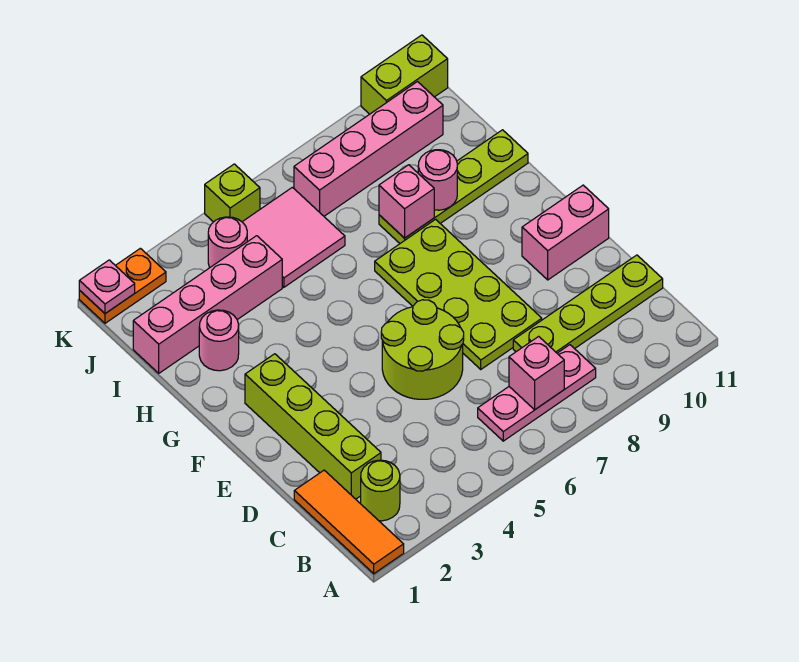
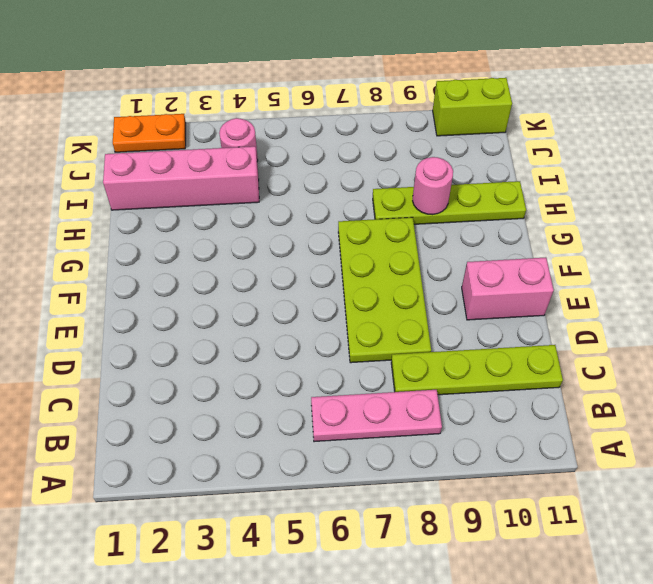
none -> orange tile A1:C1 level 1
none -> lime round brick B2 level 1
none -> lime brick C2:F2 level 1

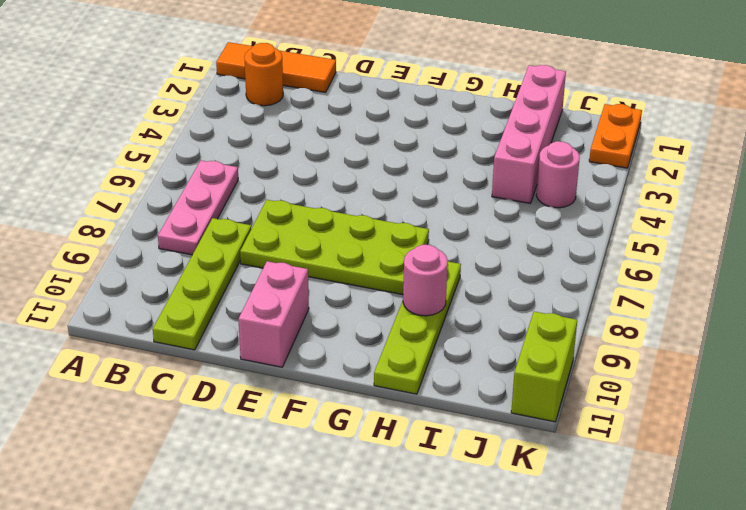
orange round brick B2 level 1 -> lime round brick B2 level 1
none -> lime brick C2:F2 level 1
none -> lime round brick D5:E6 level 1
none -> pink round brick H2 level 1

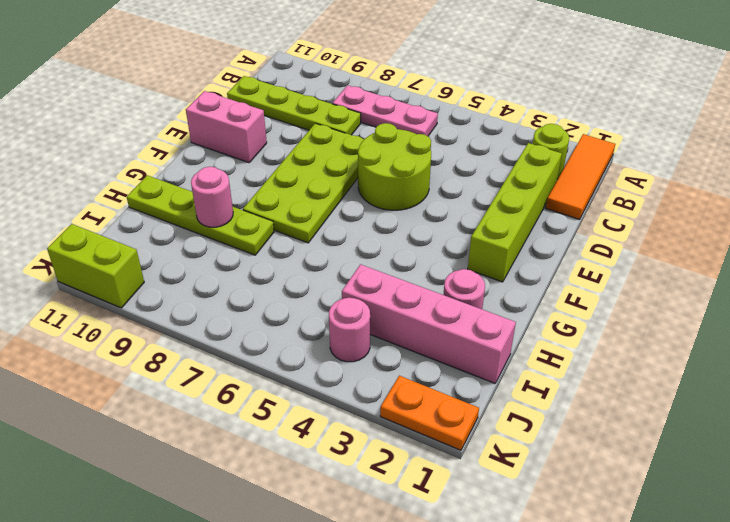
none -> pink tile I5:J6 level 1
none -> pink brick J7:J10 level 1
none -> lime brick K5 level 1

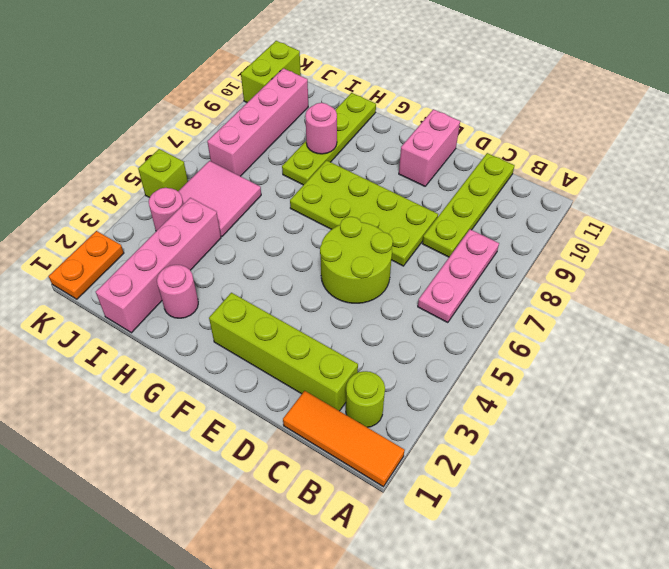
none -> pink brick B7 level 2
none -> pink brick H8 level 2
none -> pink plate K1 level 2

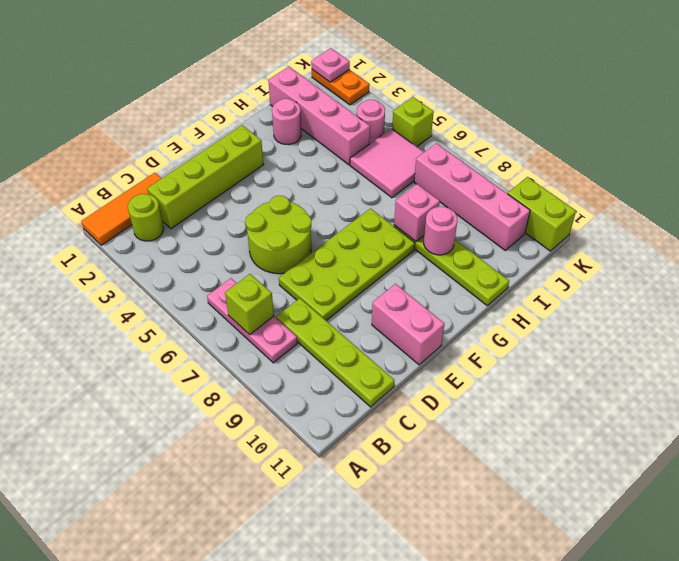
lime brick B7 level 2 -> pink brick B7 level 2

